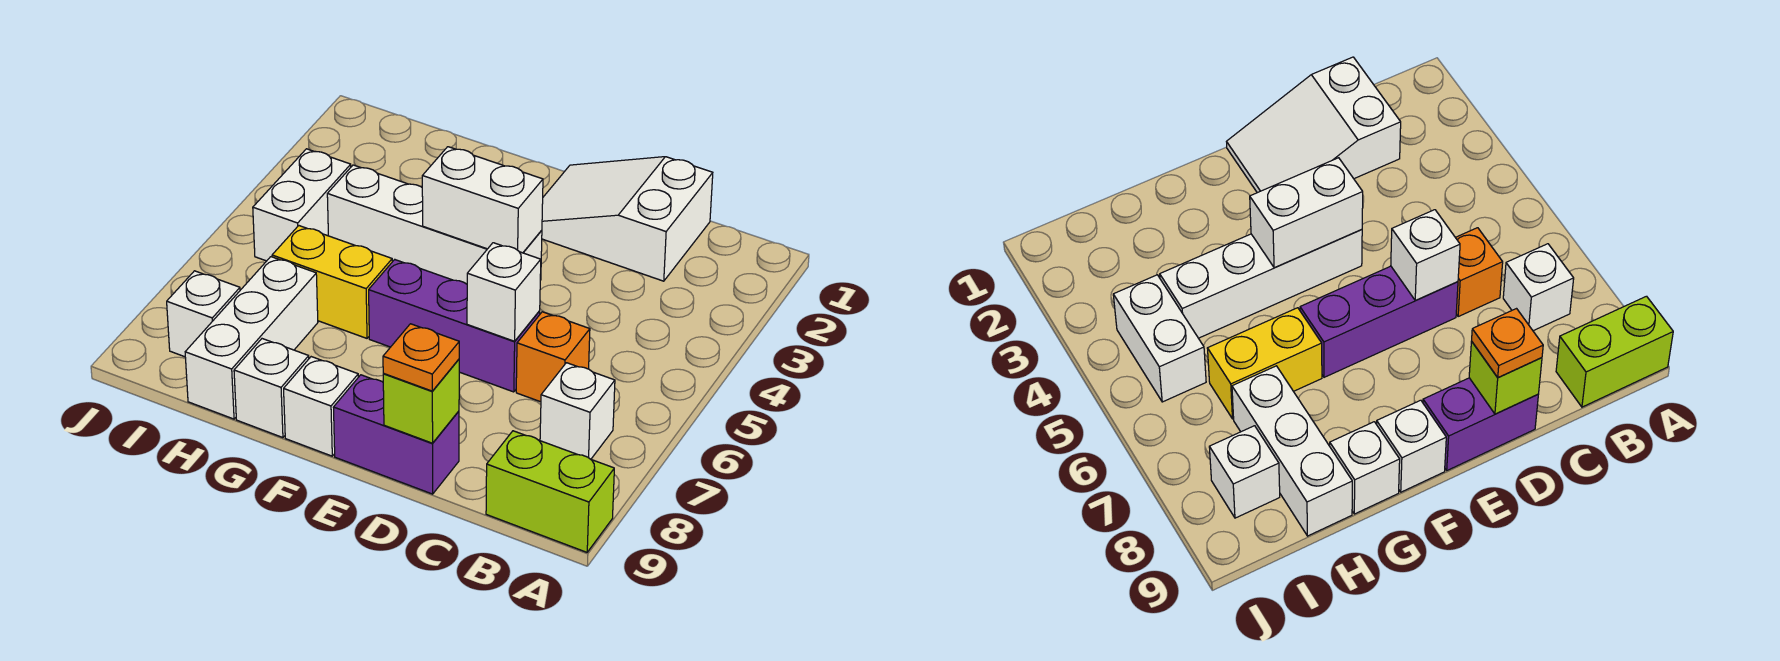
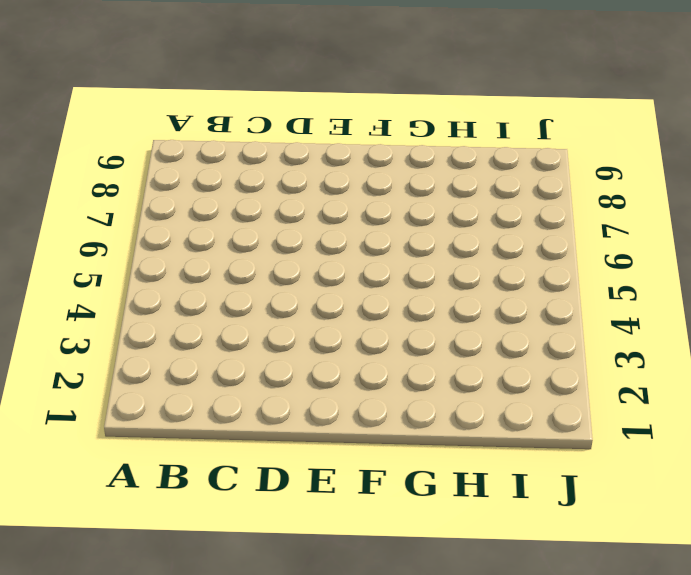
none -> lime brick A9:B9 level 1
none -> white brick B7 level 1
none -> white slope C1:E2 level 1 top C

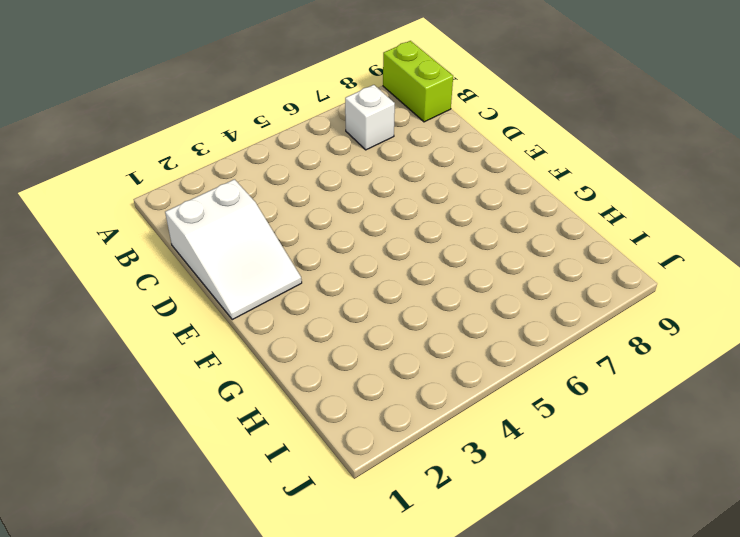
none -> orange brick C6 level 1
none -> purple brick D6:F6 level 1
none -> purple brick D9:E9 level 1

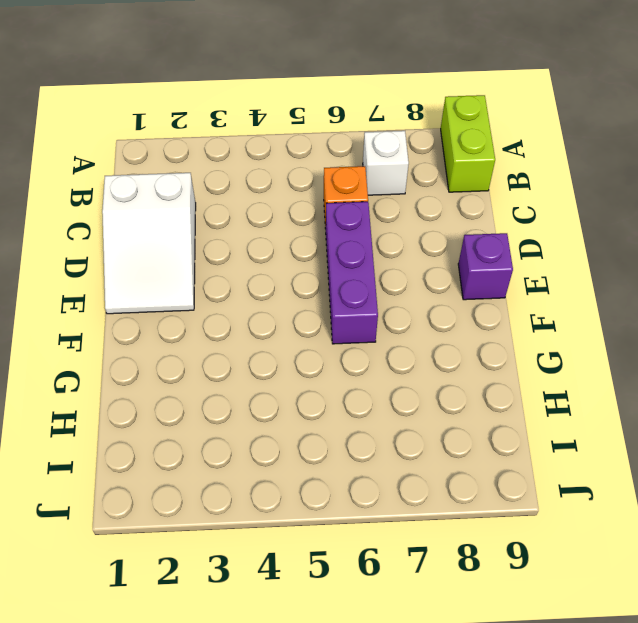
purple brick E9 level 1 -> purple brick D9:E9 level 1
none -> white brick E4:H4 level 1
none -> white brick F9 level 1
none -> yellow brick G6:H6 level 1

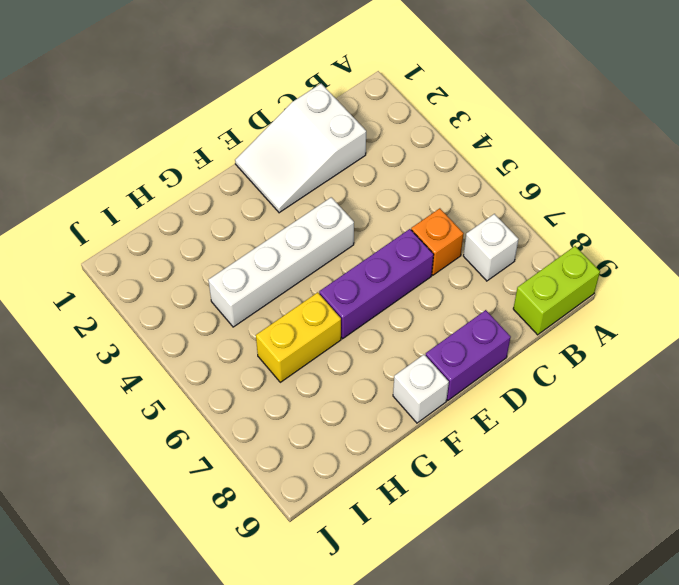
none -> white brick G9 level 1
none -> white brick H7:H9 level 1
none -> white brick I4:I5 level 1

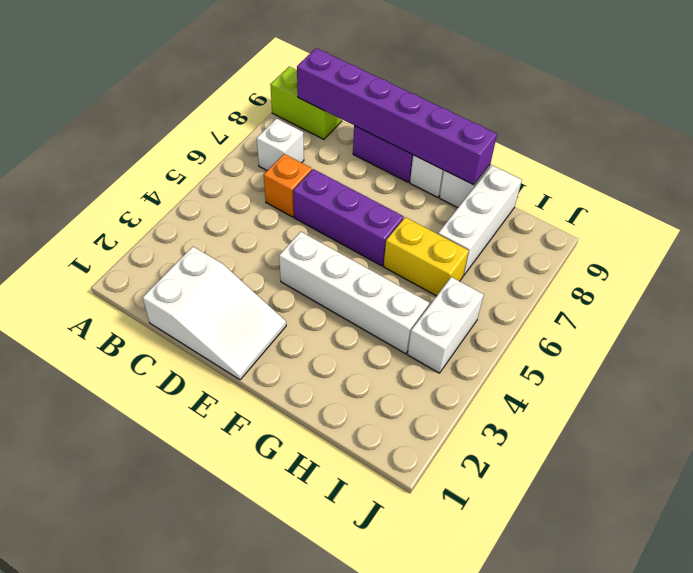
purple brick B9:G9 level 2 -> lime brick D9 level 2
none -> white brick I8 level 1
none -> white brick D6 level 2
none -> white brick E4:F4 level 2

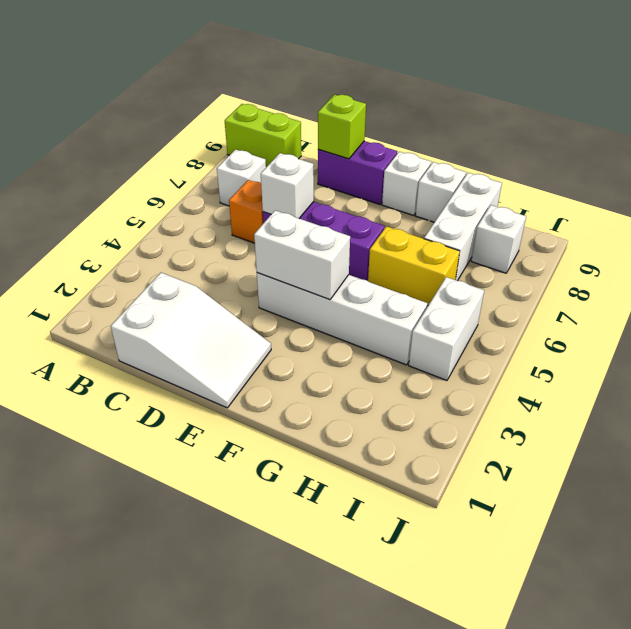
none -> orange plate D9 level 3

